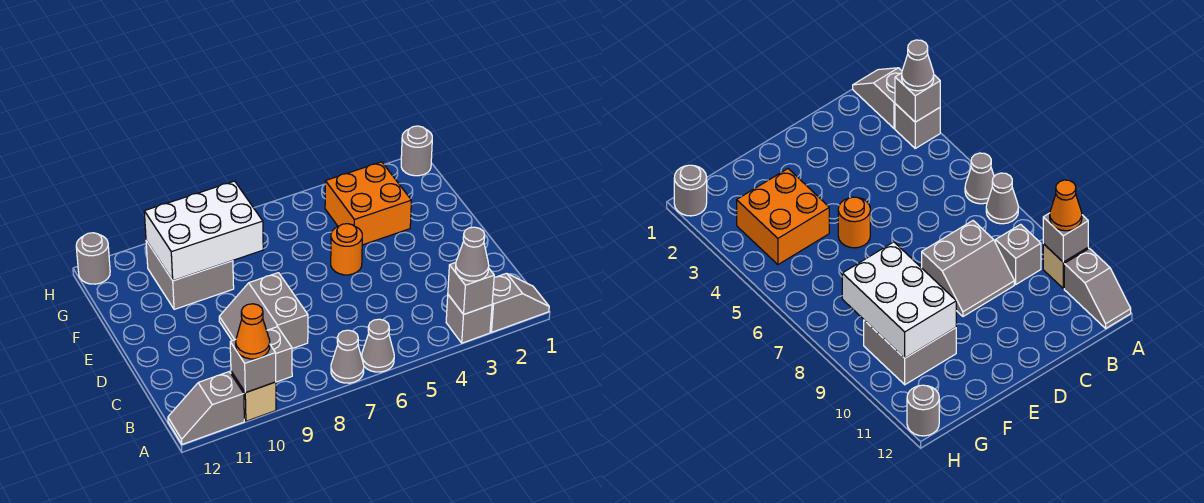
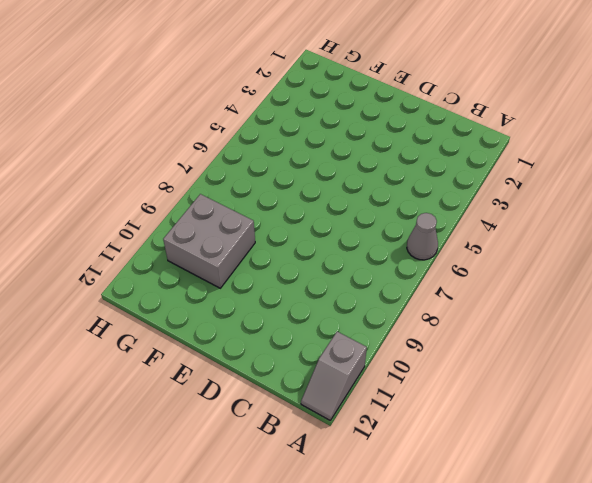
none -> grey slope A1:A2 level 1 top 2
none -> grey brick A3 level 1
none -> grey cone A7 level 1

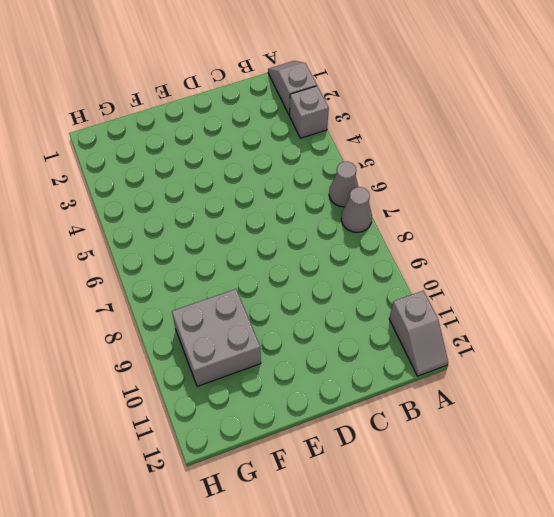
none -> tan brick A10 level 1
none -> grey brick B9 level 1
none -> grey slope C8:D9 level 1 top 8

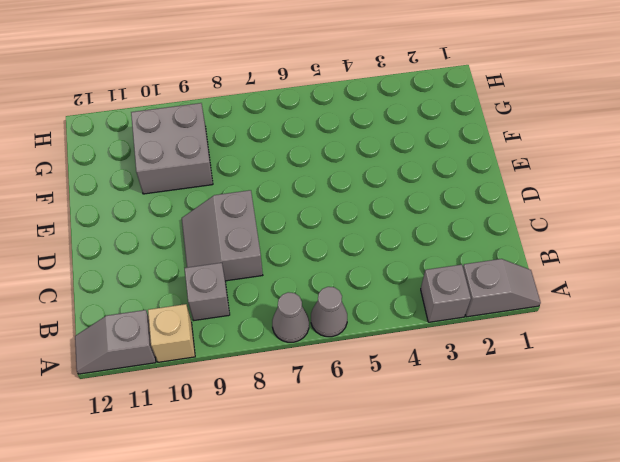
none -> orange round brick E5 level 1
none -> orange brick F3:G4 level 1
none -> grey round brick H1 level 1

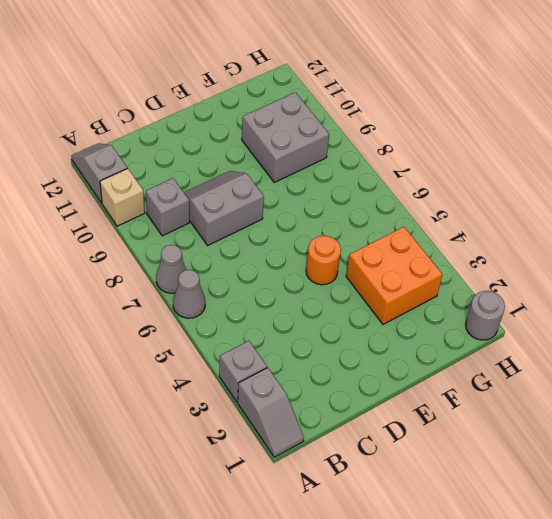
none -> grey round brick H12 level 1
none -> grey brick A3 level 2
none -> grey brick A10 level 2

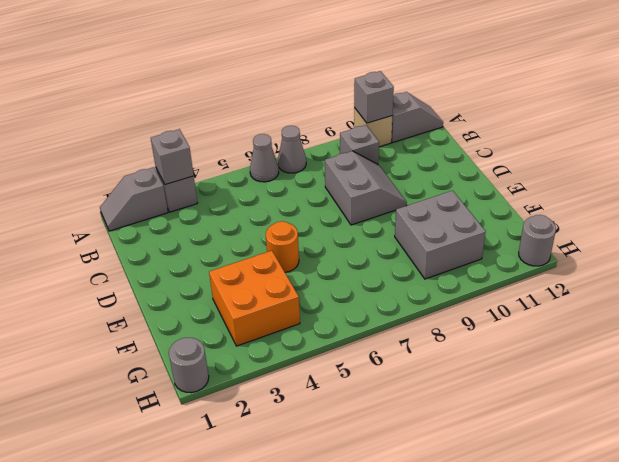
none -> white brick F8:G10 level 2
none -> grey cone A3 level 3
none -> orange cone A10 level 3

